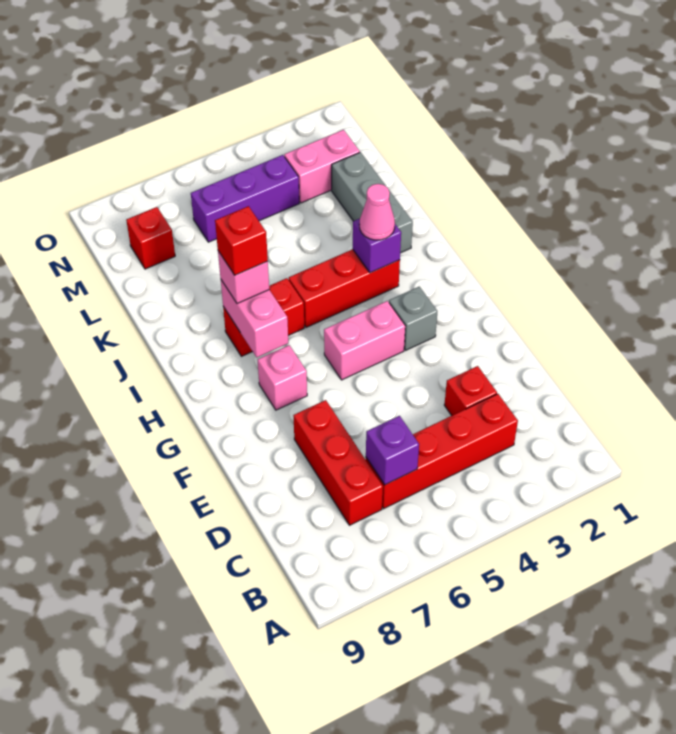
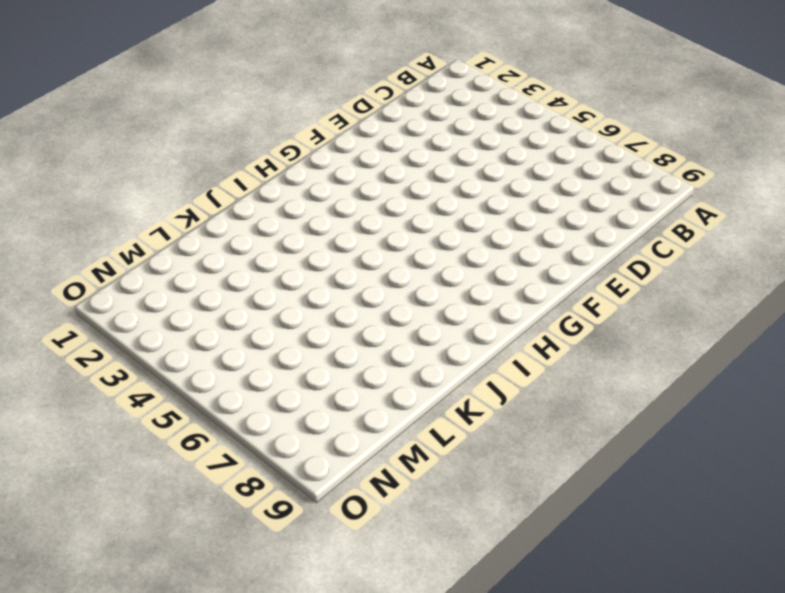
none -> red brick C3:C6 level 1
none -> red brick C7:E7 level 1
none -> red brick D3 level 1

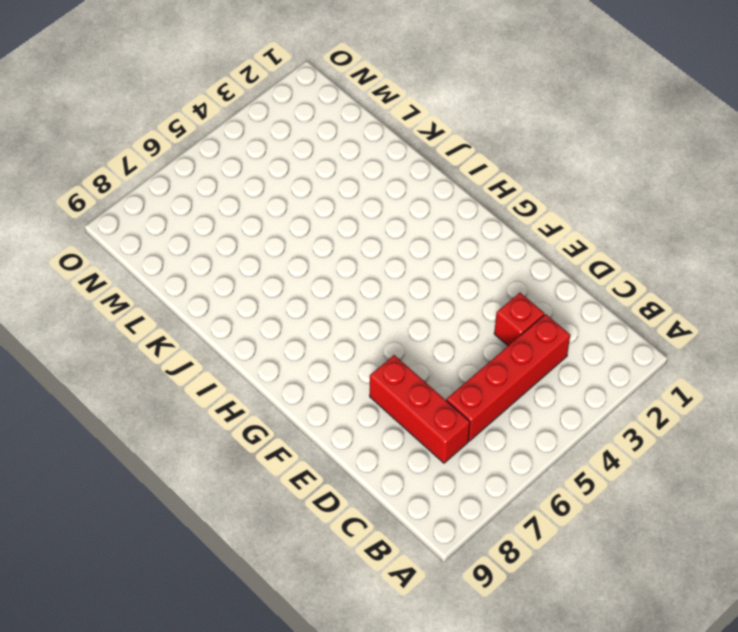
none -> grey brick G3 level 1
none -> pink brick G4:G5 level 1
none -> pink brick G7 level 1

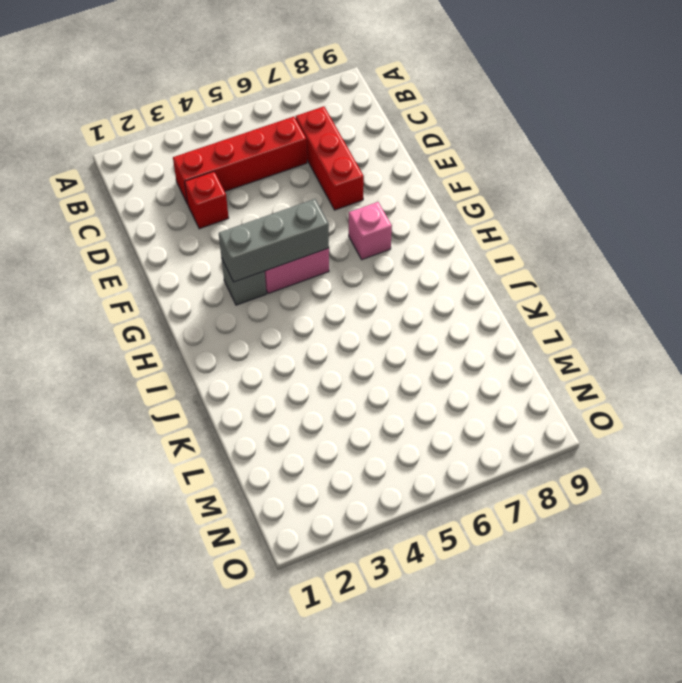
grey brick G3:G5 level 2 -> grey brick J2:L2 level 1
none -> red brick I3:I5 level 1
none -> red brick I6:I7 level 1
none -> pink brick M2:M3 level 1

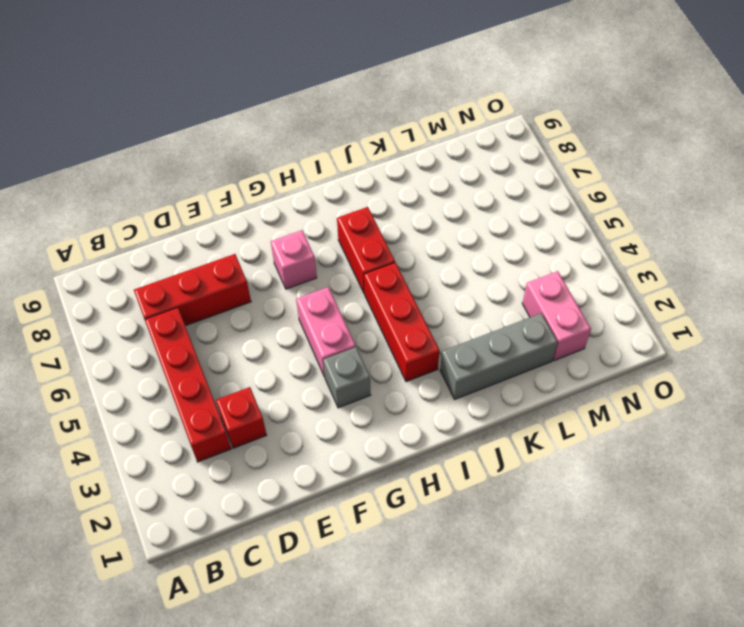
none -> purple brick M4:M6 level 1
none -> red brick M8 level 1
none -> purple brick C6 level 2

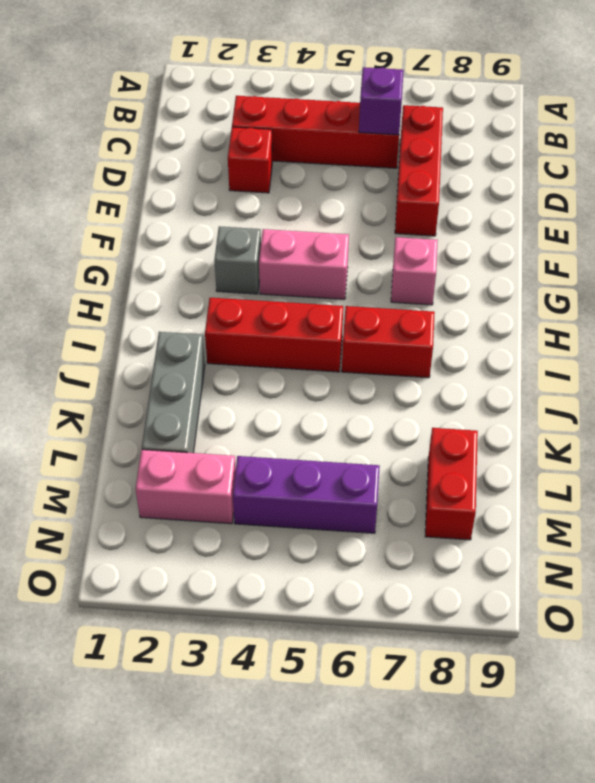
red brick L8:M8 level 1 -> red brick M8 level 1
none -> pink brick H7:I7 level 2
none -> purple brick I3 level 2
none -> pink cone I3 level 3

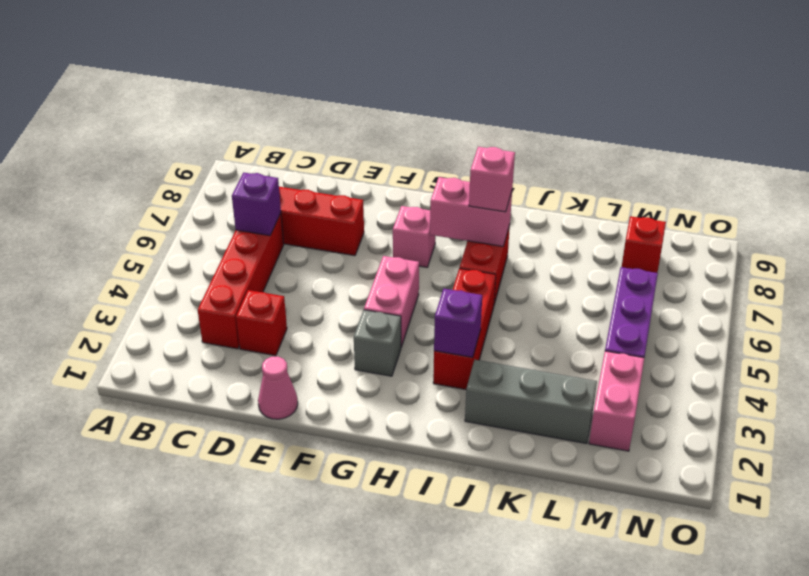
pink cone E1 level 1 -> pink cone I3 level 3
none -> red brick I7 level 4

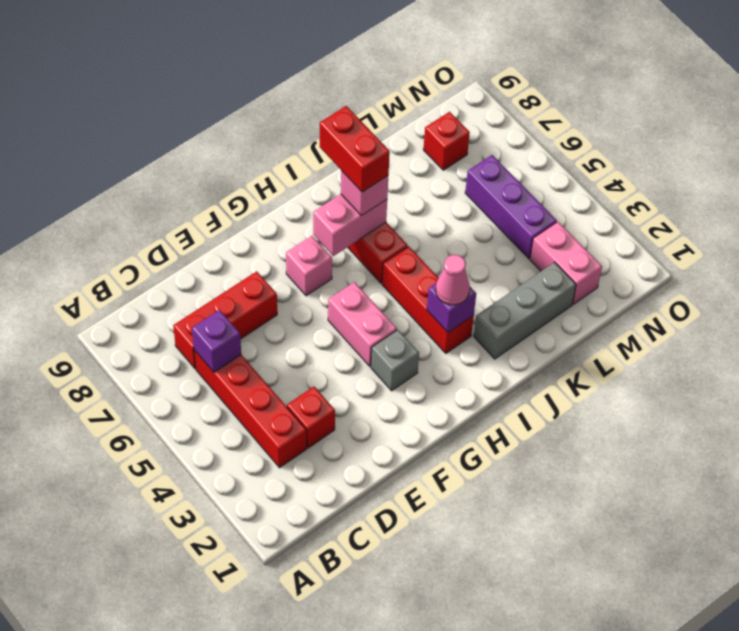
red brick I7:I8 level 4 -> red brick I7 level 4

